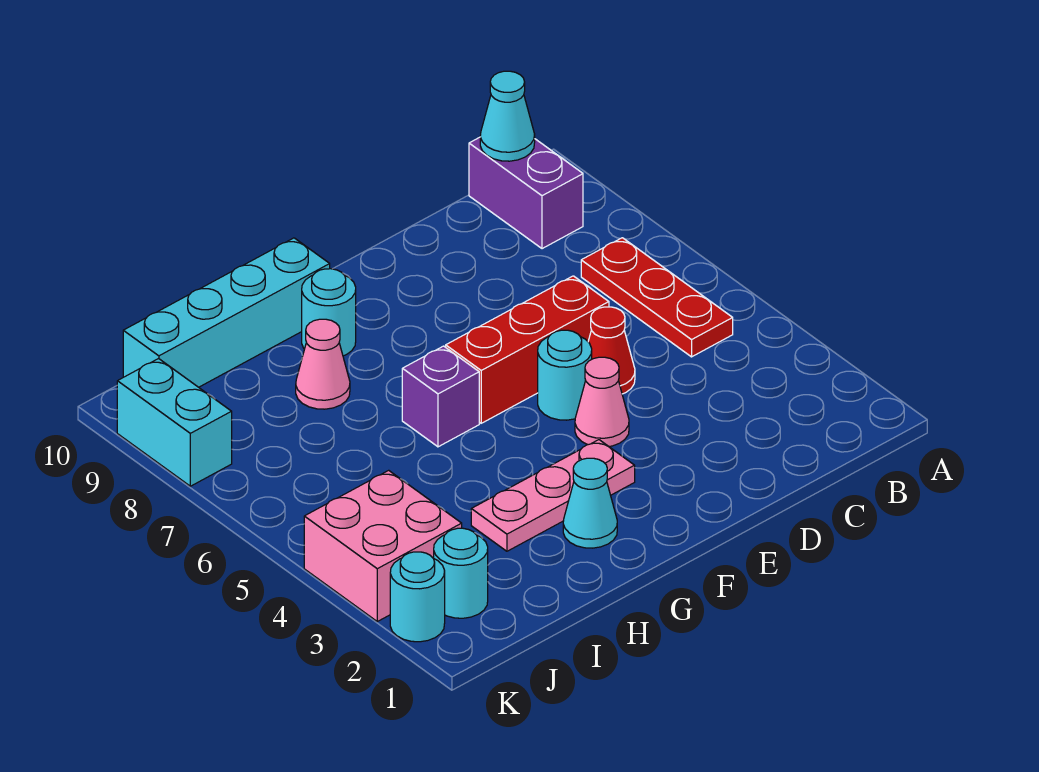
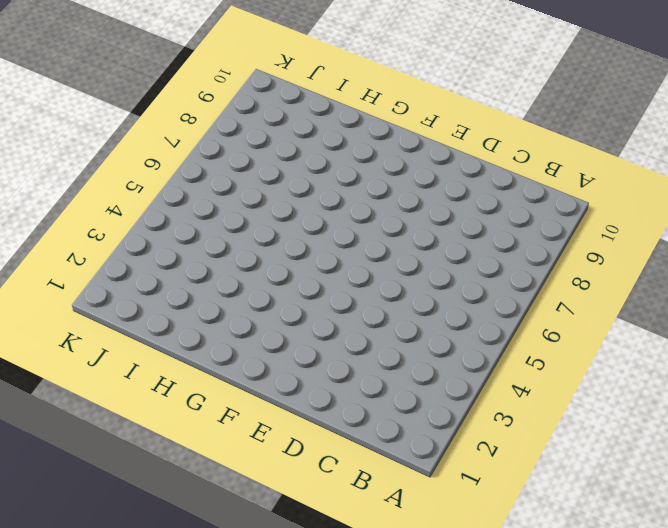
none -> red plate B5:B7 level 1
none -> purple brick B9:B10 level 1
none -> red cone D5 level 1

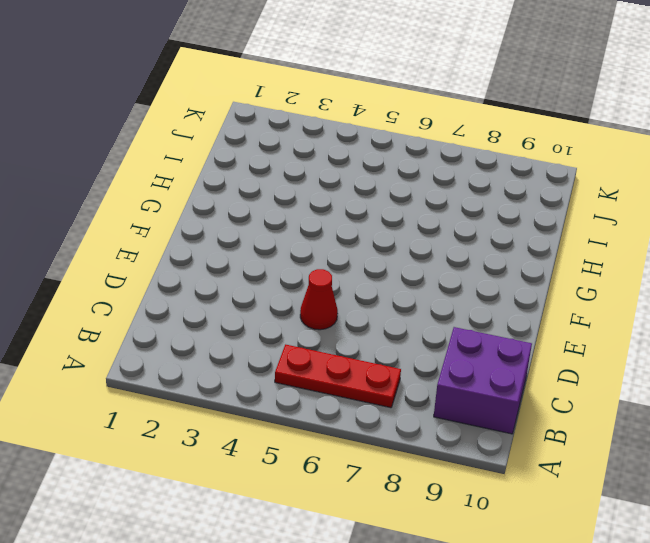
purple brick B9:C10 level 1 -> purple brick B9:B10 level 1
none -> red brick D6:F6 level 1
none -> pink cone E4 level 1
none -> cyan round brick E5 level 1

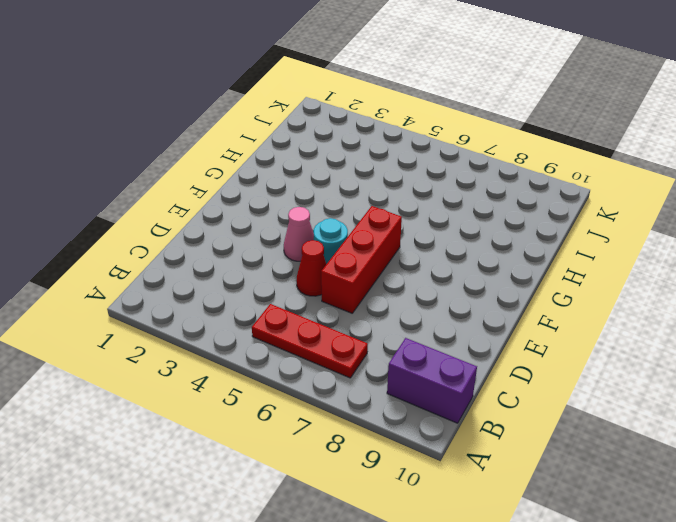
none -> pink plate F3:H3 level 1
none -> cyan cone G2 level 1
none -> purple brick G6 level 1

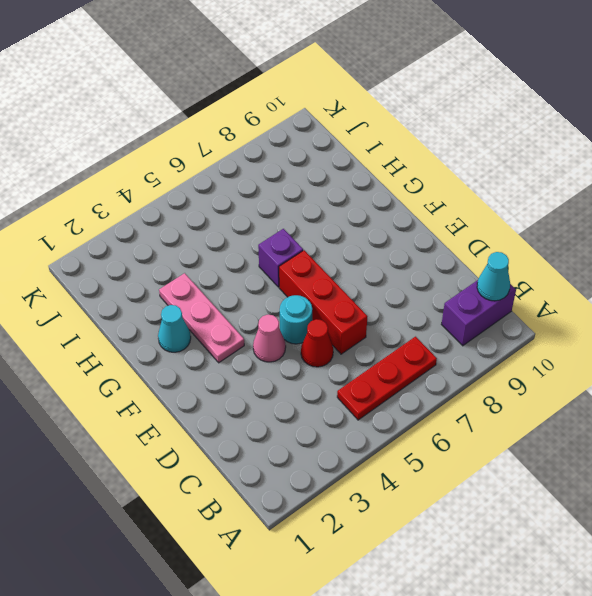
none -> cyan round brick G9 level 1
none -> cyan brick G10:J10 level 1
none -> pink cone H8 level 1

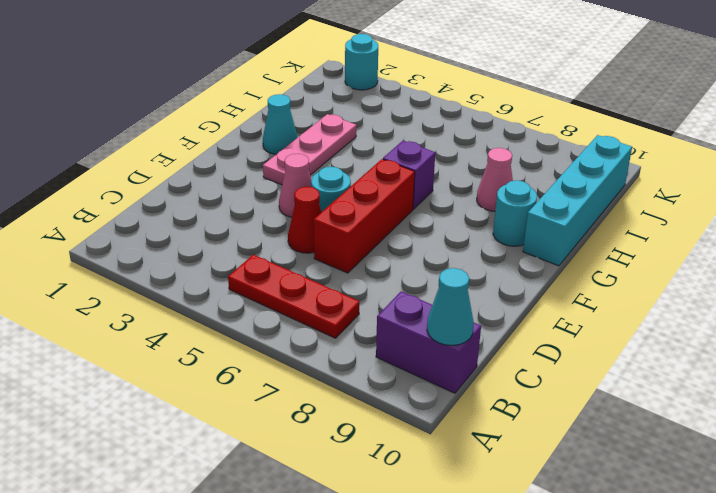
none -> cyan round brick J2 level 1
none -> pink brick J3:K4 level 1
none -> cyan brick K8:K9 level 1

